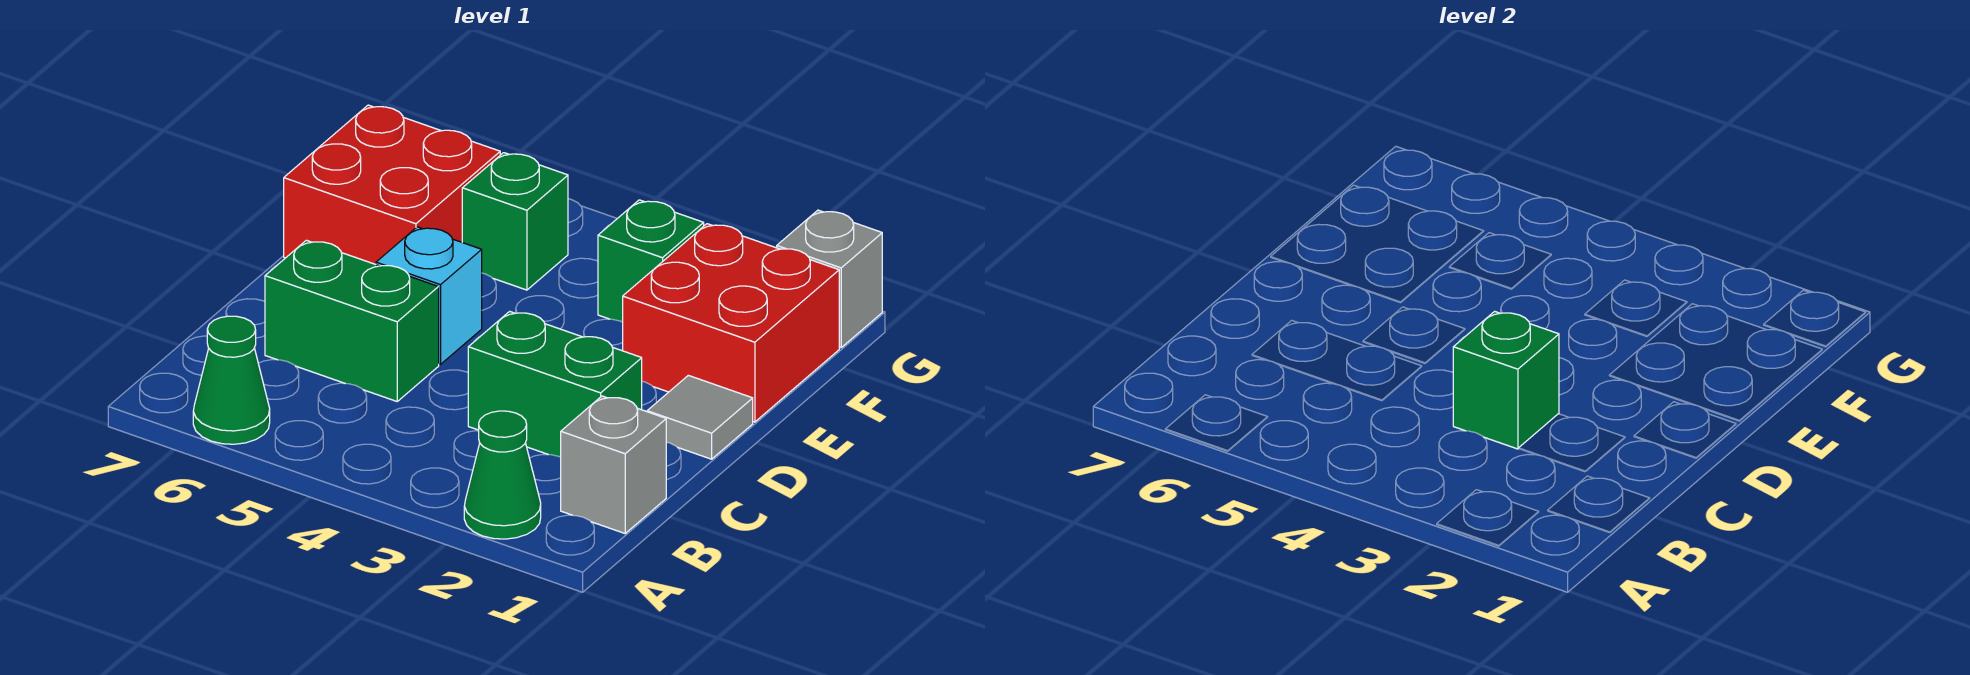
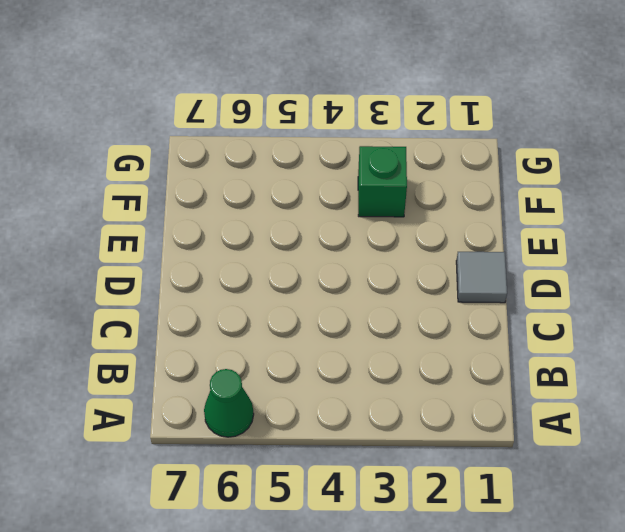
none -> green cone A2 level 1
none -> grey brick B1 level 1
none -> green brick C2:C3 level 1

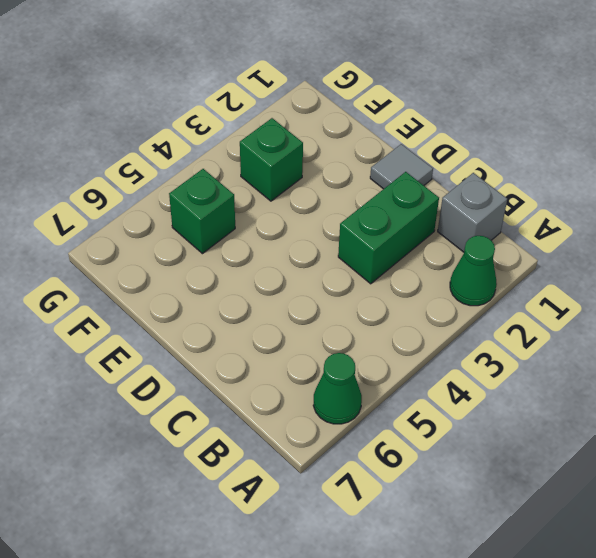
none -> green brick C5:C6 level 1
none -> cyan brick D5 level 1
none -> red brick E1:F2 level 1

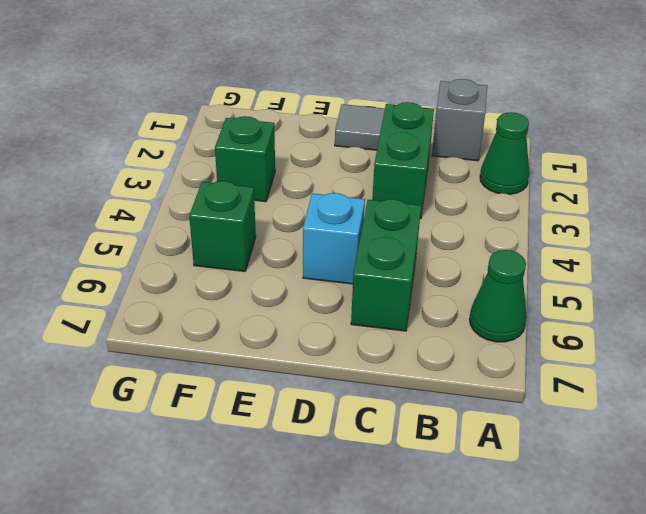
none -> red brick E1:F2 level 1
none -> red brick E6:F7 level 1
none -> grey brick G1 level 1

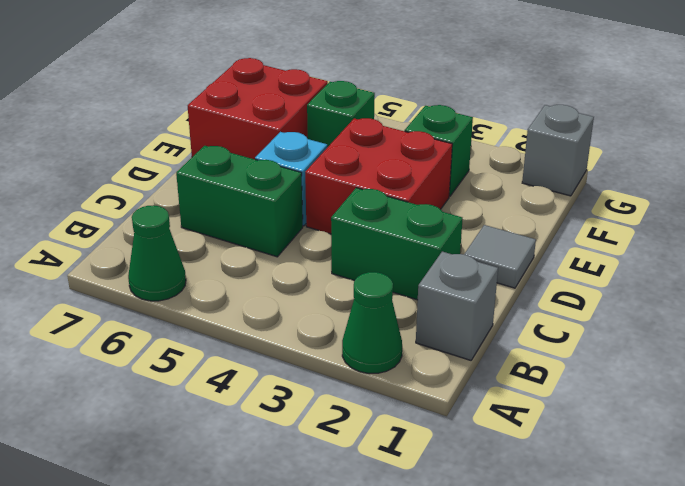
red brick D3:E4 level 1 -> red brick E1:F2 level 1
none -> green brick C3 level 2

